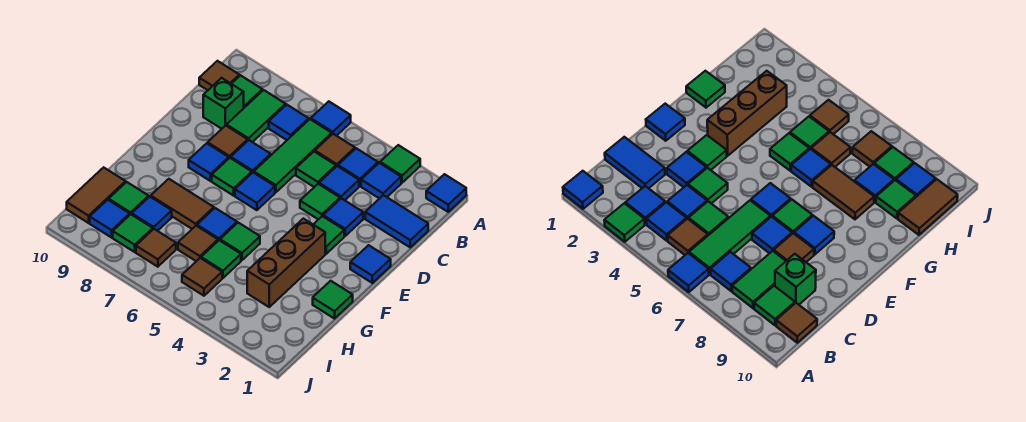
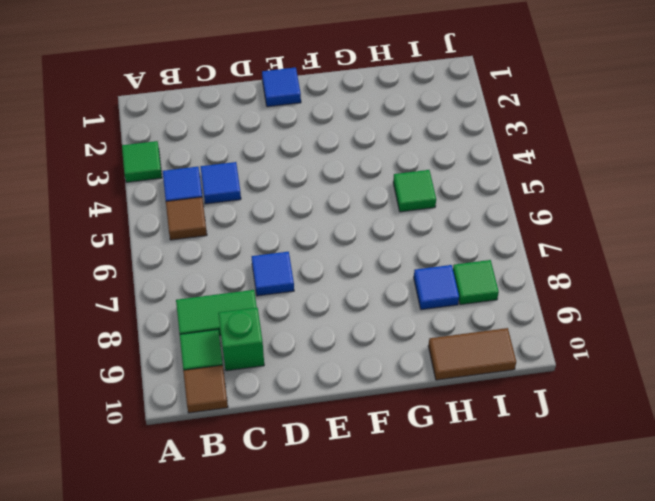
none -> blue tile A1 level 1
none -> blue tile A6 level 1
none -> blue tile B3 level 1
none -> green tile B6:D6 level 1

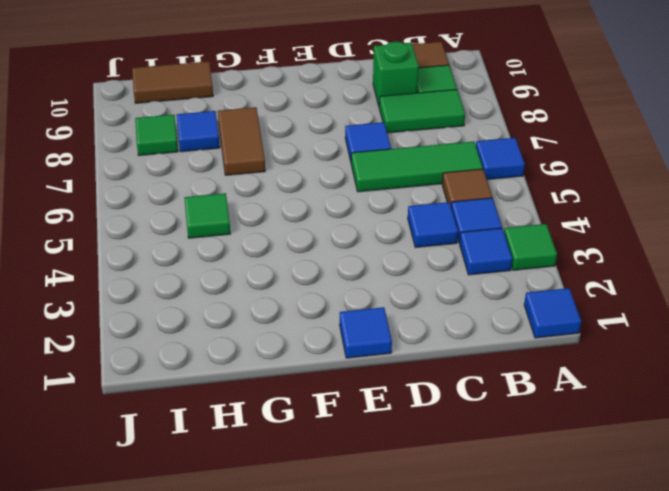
none -> blue tile B7 level 1
none -> blue tile C1:C2 level 1
none -> green tile C5 level 1
none -> blue tile D3 level 1

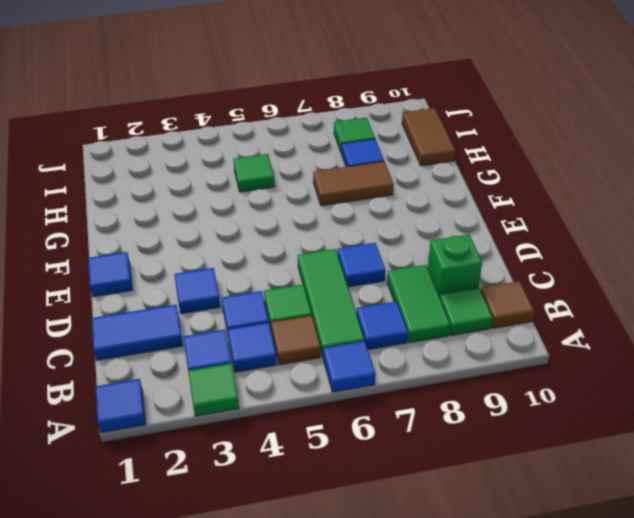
none -> green tile D4 level 1
none -> brown tile D8 level 1
none -> green tile E3 level 1
none -> blue tile E6 level 1

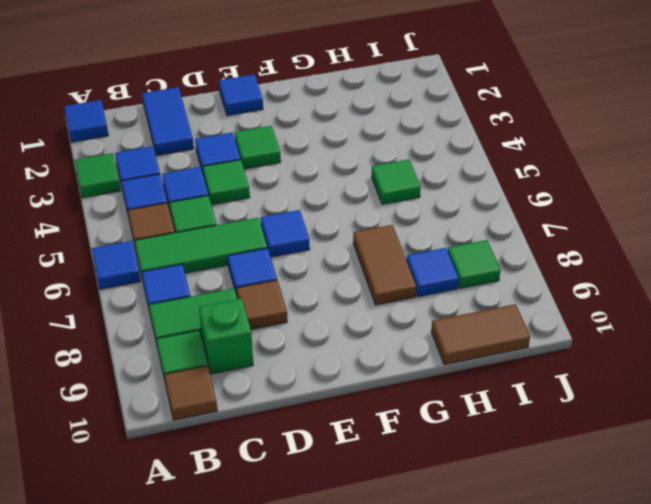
none -> green tile E7 level 1
none -> blue tile E8 level 1
none -> brown brick F3:H3 level 1
none -> green tile G1 level 1

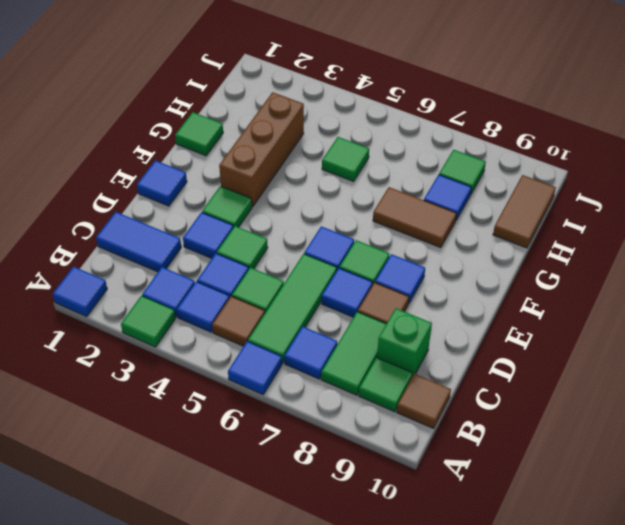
none -> green tile G5 level 1
none -> blue tile G6 level 1
none -> brown tile H6 level 1
none -> green tile H9 level 1

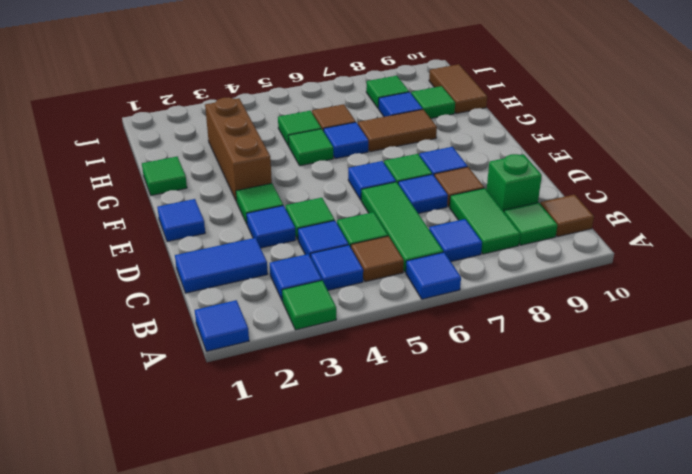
none -> brown tile I5 level 1
none -> brown tile I7 level 1
none -> blue tile I9 level 1

